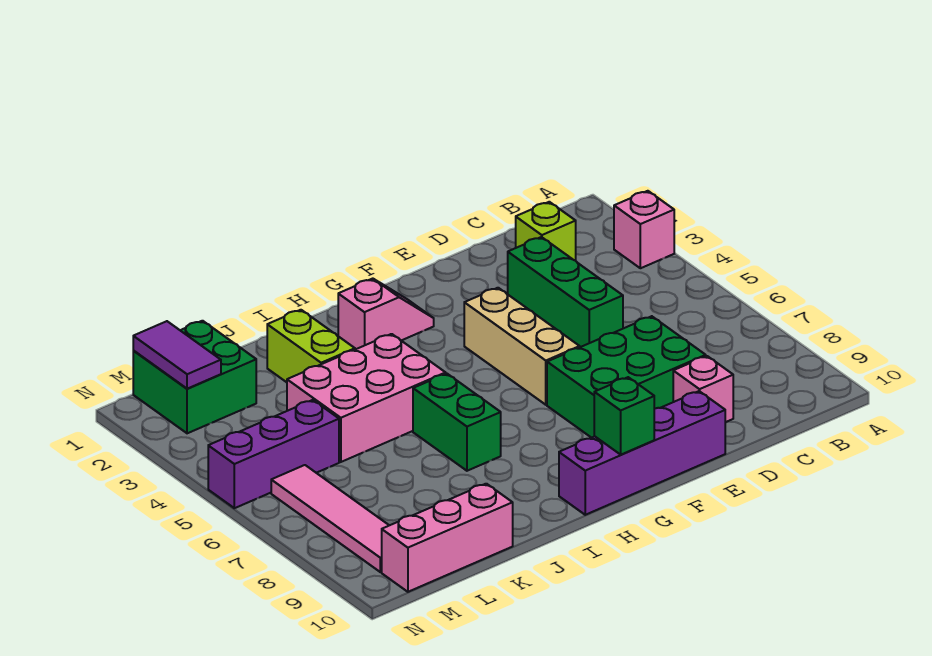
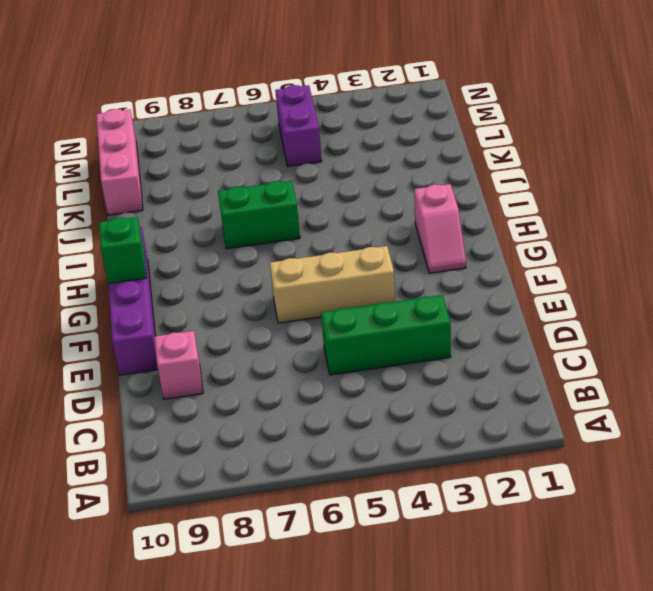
purple brick L5:M5 level 1 -> purple brick L5:N5 level 1
none -> pink brick A3 level 1
none -> lime brick C2 level 1
none -> green brick D7:F8 level 1

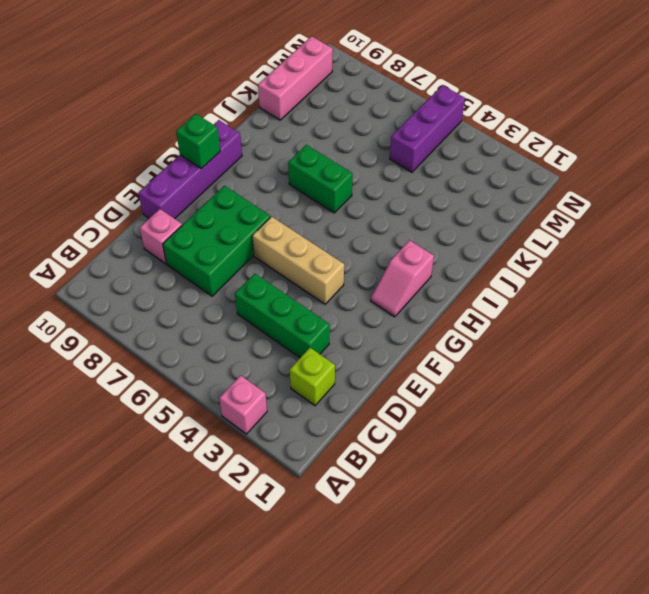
none -> pink brick I4:K5 level 1
none -> lime brick J2:J3 level 1
none -> green brick L1:M2 level 1

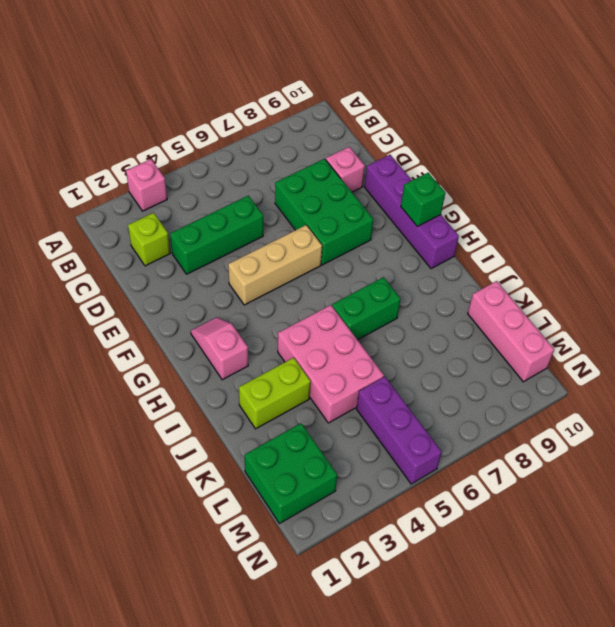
none -> pink tile M6:M9 level 1
none -> purple tile M1:M2 level 2

